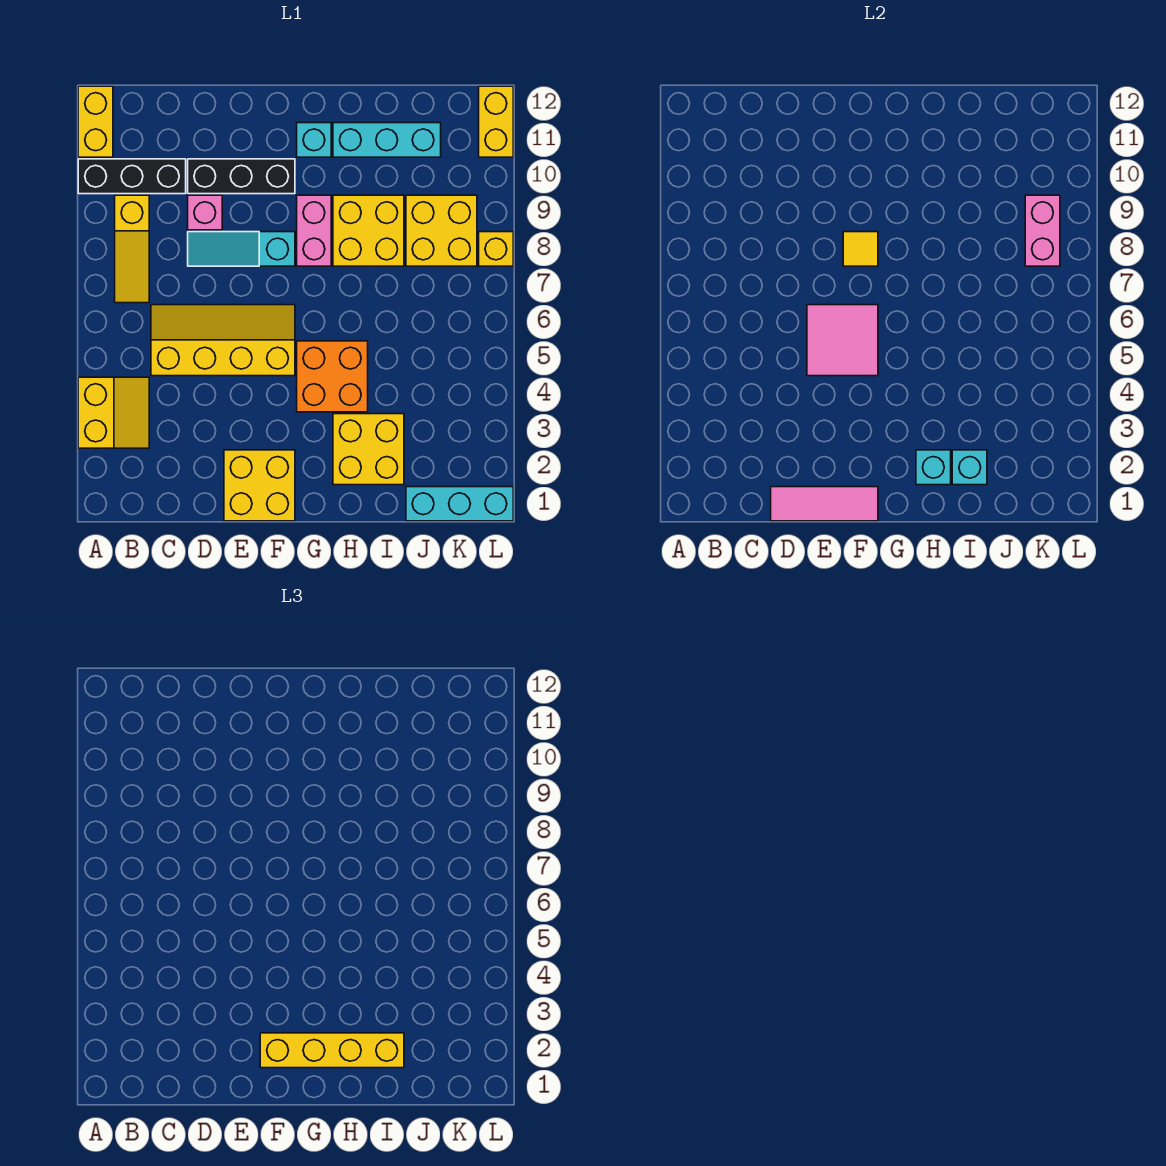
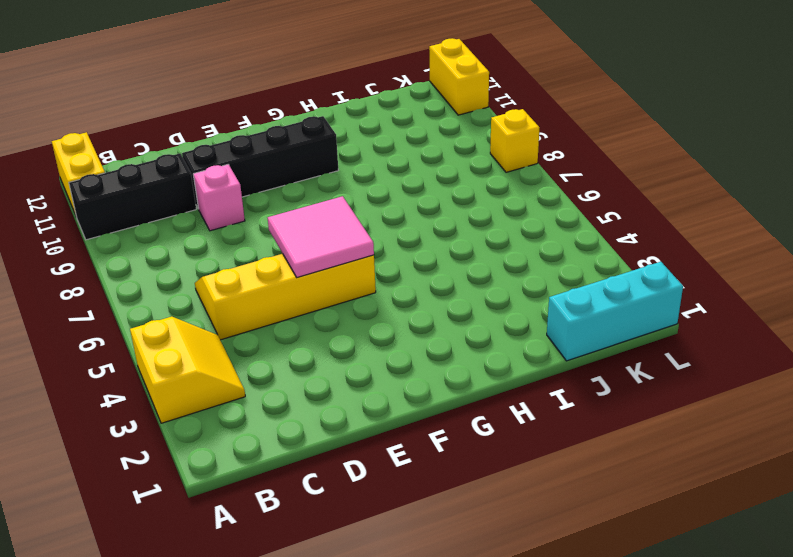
black brick D10:G10 level 1 -> black brick D10:F10 level 1
none -> yellow slope B7:B9 level 1 top 9
none -> cyan slope D8:F8 level 1 top F
none -> yellow brick E1:F2 level 1

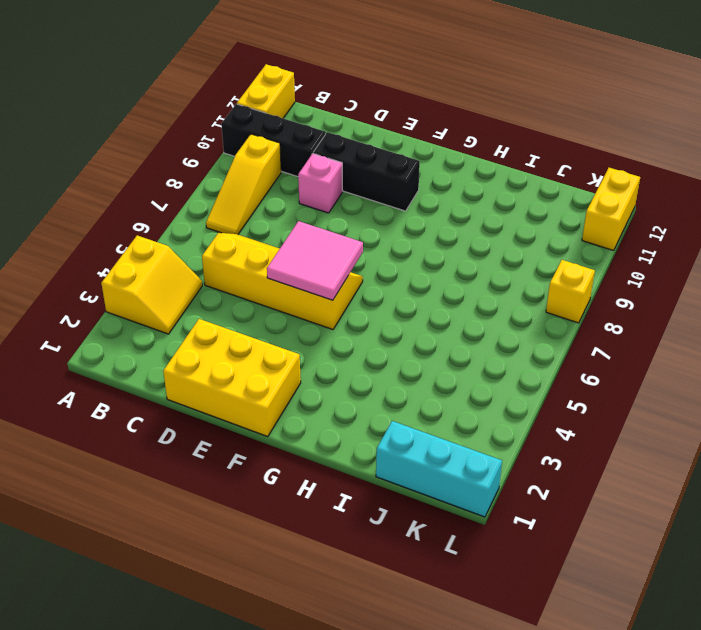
yellow brick D1:F2 level 1 -> yellow brick E1:F2 level 1
none -> cyan slope D8:F8 level 1 top F
none -> orange brick G4:H5 level 1
none -> pink brick G8:G9 level 1

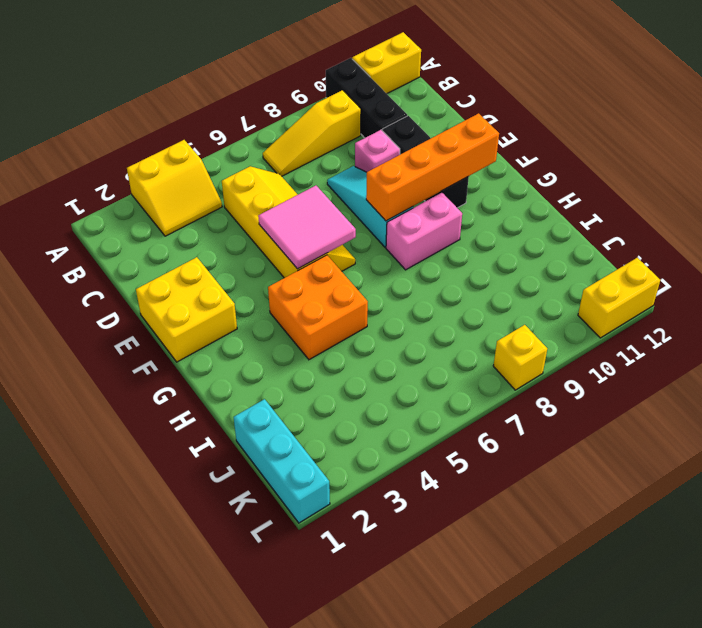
orange brick F8:F11 level 2 -> yellow tile F8 level 2
none -> cyan brick G11 level 1
none -> yellow brick H2:I3 level 1
none -> yellow brick H8:I9 level 1

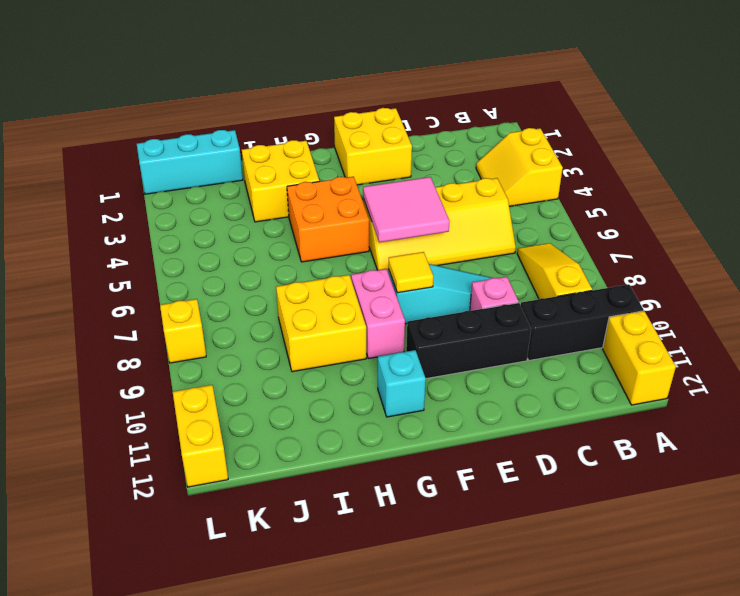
none -> cyan brick H11:J11 level 1
none -> yellow brick J8:K9 level 1
none -> pink tile D1:F1 level 2

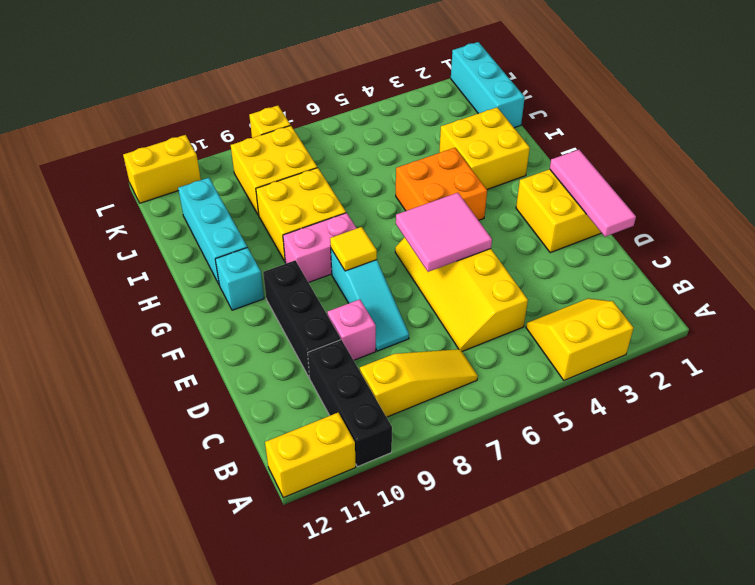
none -> cyan brick H2 level 2
none -> cyan brick I2 level 2
none -> pink brick K8:K9 level 2

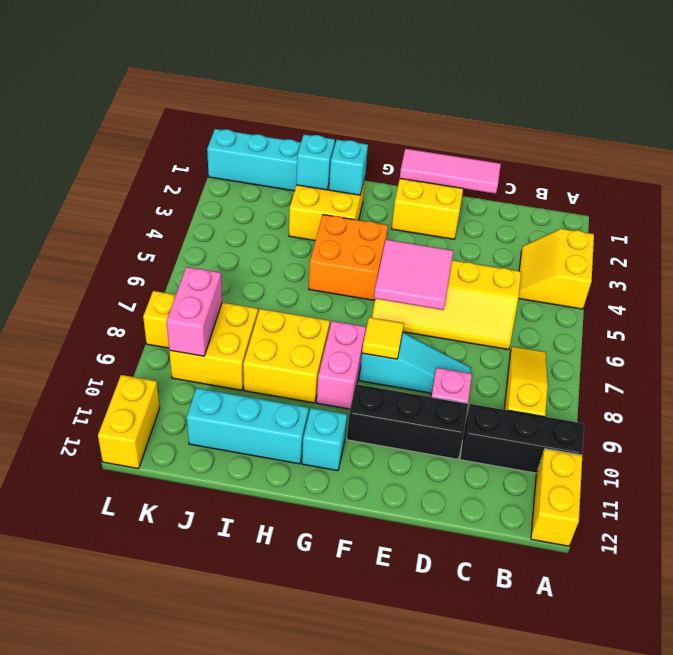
none -> yellow brick F2:I2 level 3

